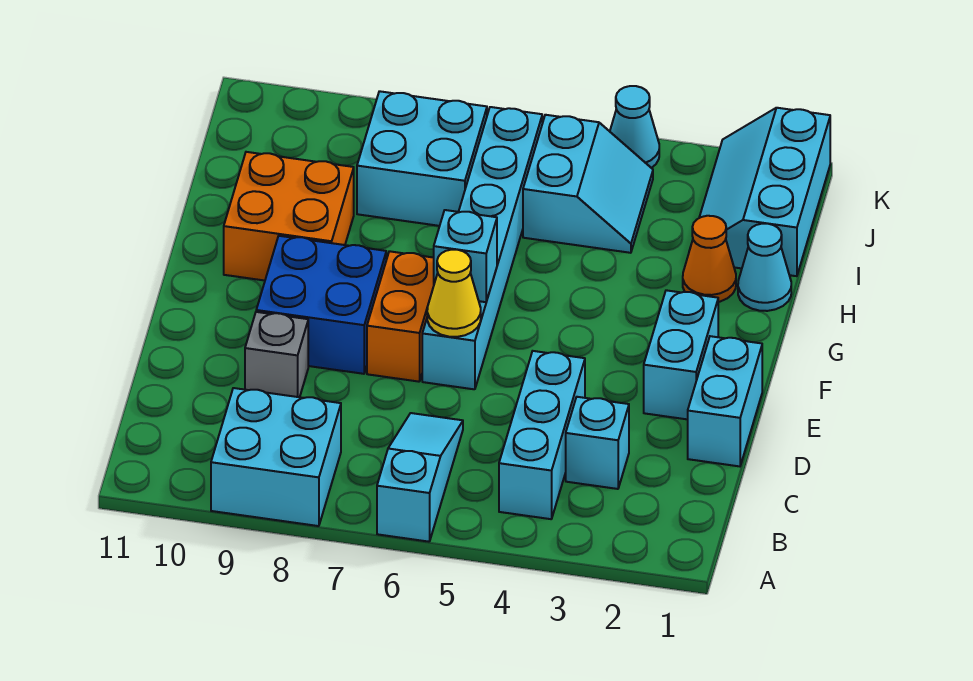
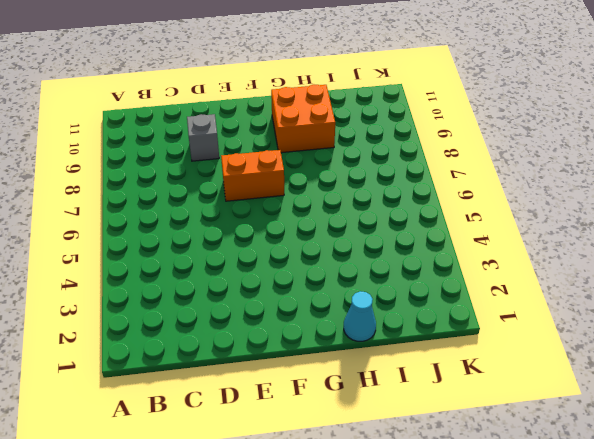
none -> cyan slope A6:C6 level 1 top A
none -> cyan brick A8:B9 level 1
none -> cyan brick B4:D4 level 1

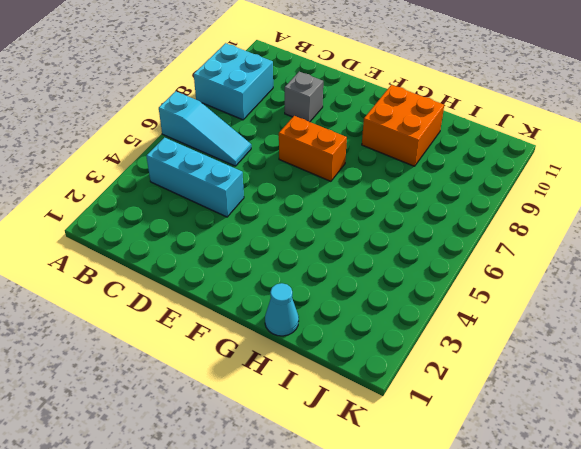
none -> cyan brick C3 level 1
none -> cyan brick D1:E1 level 1
none -> cyan brick E2:F2 level 1

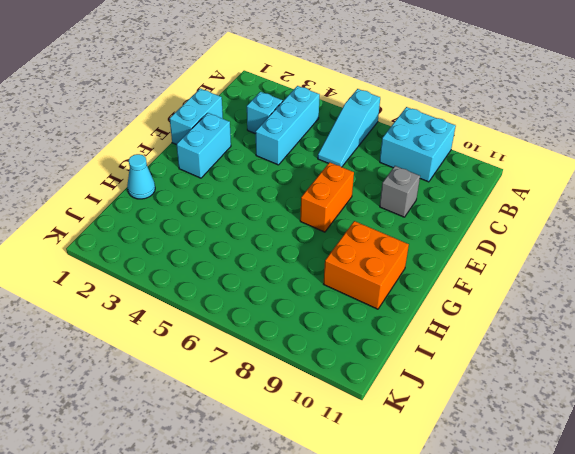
none -> cyan brick E6:J6 level 1
none -> blue brick E8:F9 level 1
none -> orange cone H2 level 1

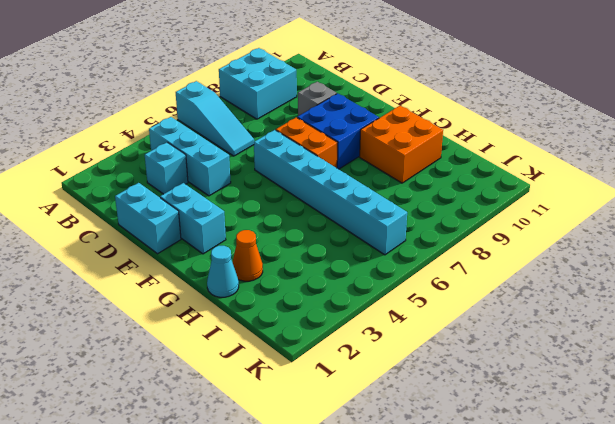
none -> cyan slope I1:K2 level 1 top 1
none -> cyan slope I4:J5 level 1 top 5
none -> cyan brick I7:J8 level 1

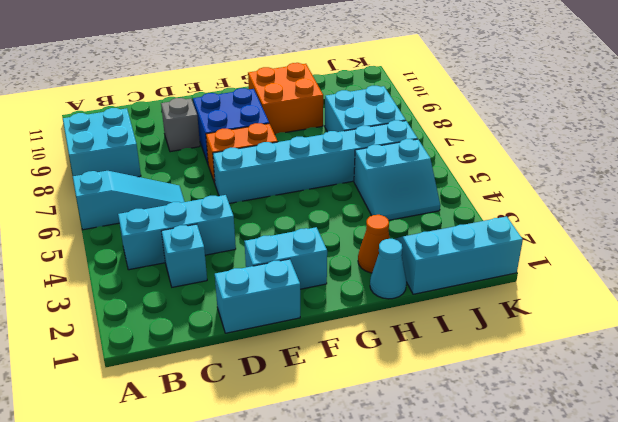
none -> cyan cone K4 level 1
none -> yellow cone E6 level 2
none -> cyan brick F6 level 2

